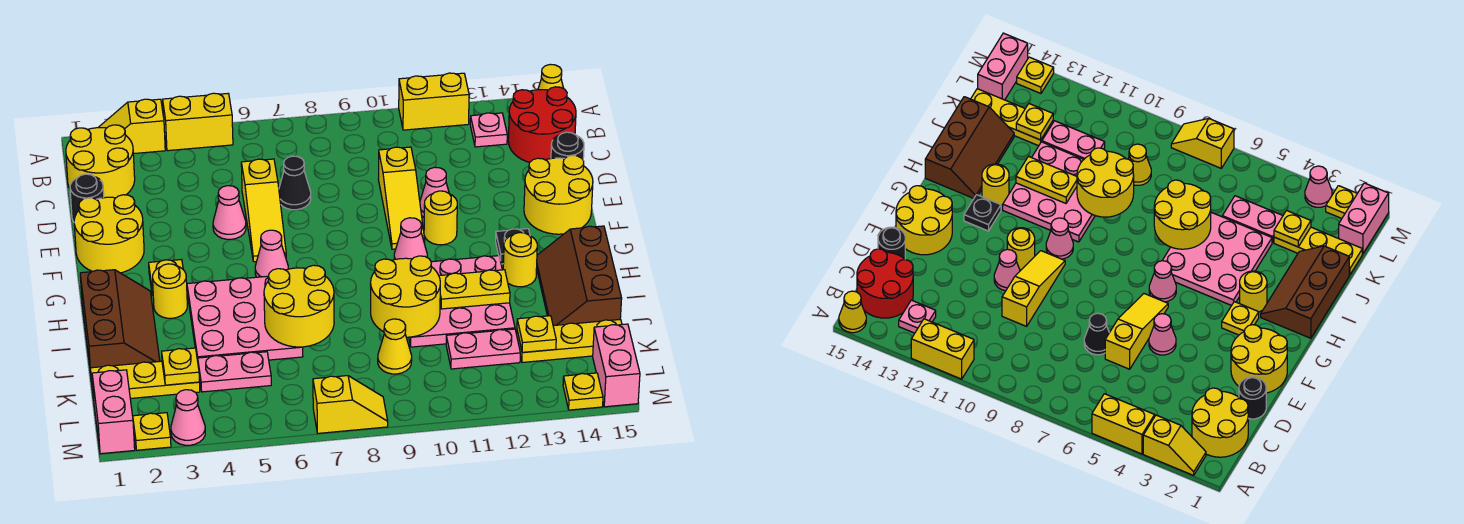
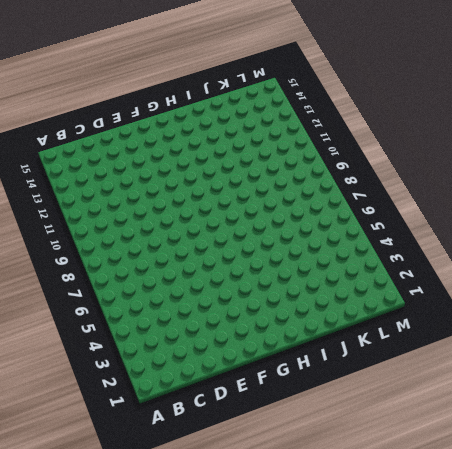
none -> yellow slope A2:A3 level 1 top 3
none -> yellow brick A4:A5 level 1
none -> yellow brick A11:A12 level 1
none -> yellow cone A15 level 1

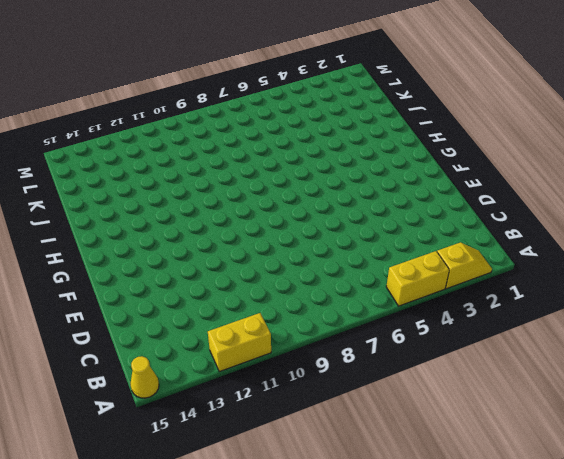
none -> yellow round brick B1:C2 level 1
none -> pink plate B13 level 1
none -> red round brick B14:C15 level 1
none -> black round brick D1 level 1

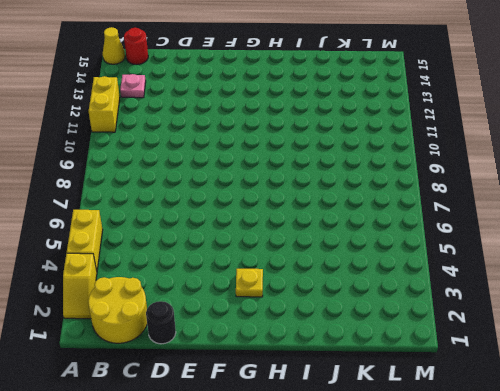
red round brick B15 level 1 -> red round brick B14:C15 level 1
none -> yellow slope D6:F6 level 1 top D
none -> black cone D7 level 1
none -> yellow slope D10:F10 level 1 top D
none -> black round brick D15 level 1

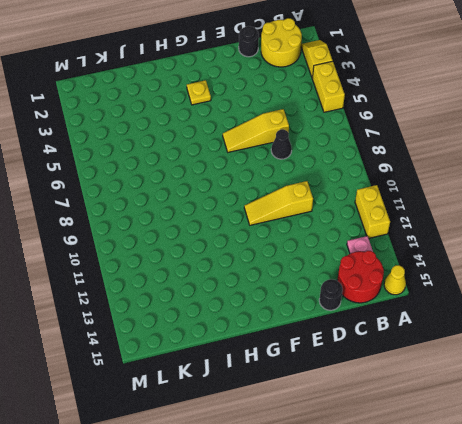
none -> yellow round brick E1:F2 level 1
none -> pink cone E5 level 1
none -> pink cone E11 level 1
none -> yellow round brick E14:F15 level 1

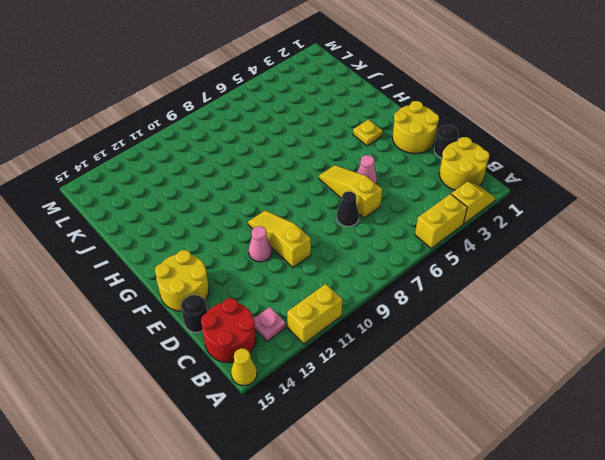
none -> yellow round brick F11 level 1
none -> pink cone G6 level 1
none -> pink cone G10 level 1
none -> black plate G13 level 1

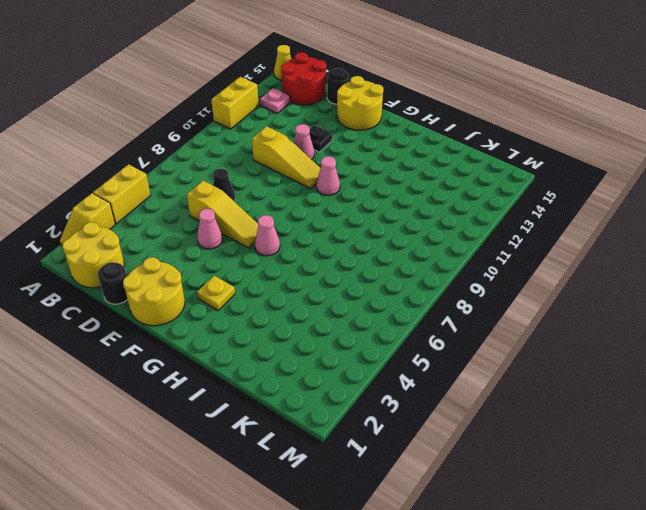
black plate E12 level 1 -> black plate G13 level 1
none -> yellow round brick F11 level 1
none -> brown slope H1:J2 level 1 top 1
none -> yellow round brick H3 level 1
none -> pink plate H4:J6 level 1

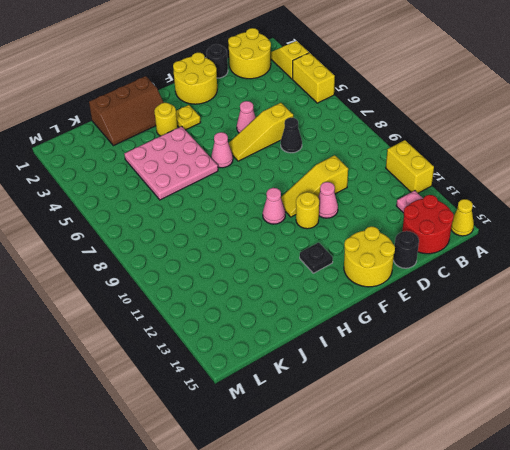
none -> pink plate H10:J12 level 1
none -> yellow round brick H13 level 1
none -> brown slope H14:J15 level 1 top 15
none -> yellow plate K1:K3 level 1

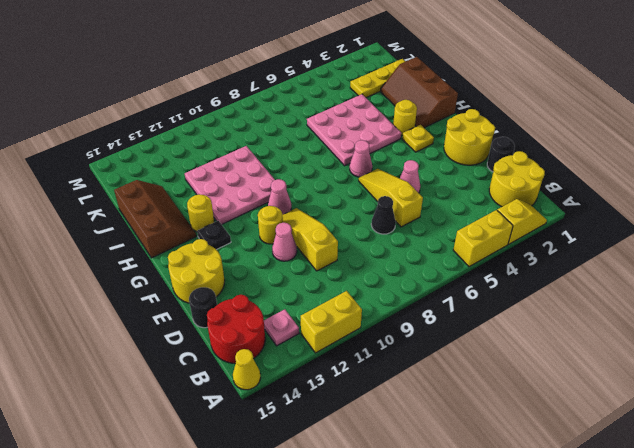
none -> pink plate K4:K5 level 1
none -> yellow cone K9 level 1
none -> pink plate K11:K12 level 1
none -> yellow plate K13:K15 level 1

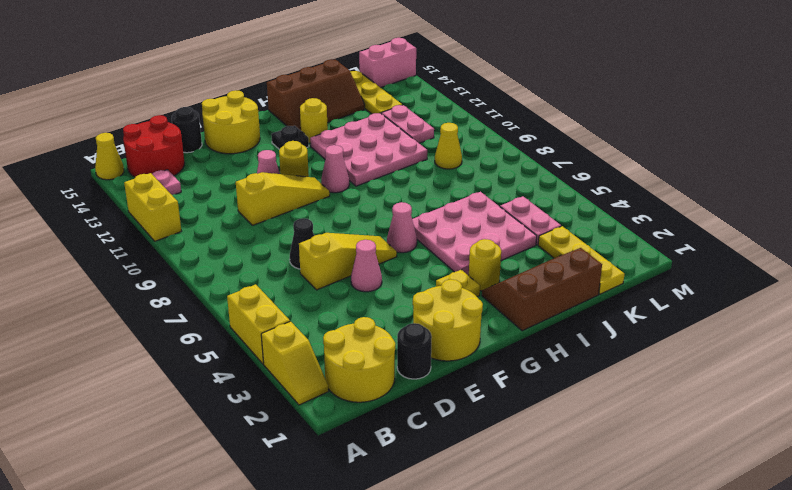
none -> pink brick L1:M1 level 1
none -> yellow plate M2 level 1
none -> pink cone M3 level 1
none -> yellow slope M7:M8 level 1 top 7

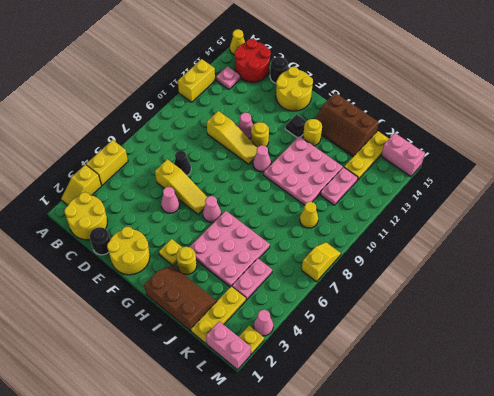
none -> yellow plate M14 level 1
none -> yellow round brick I6:J7 level 2
none -> yellow round brick I9:J10 level 2
none -> yellow plate I11:I12 level 2

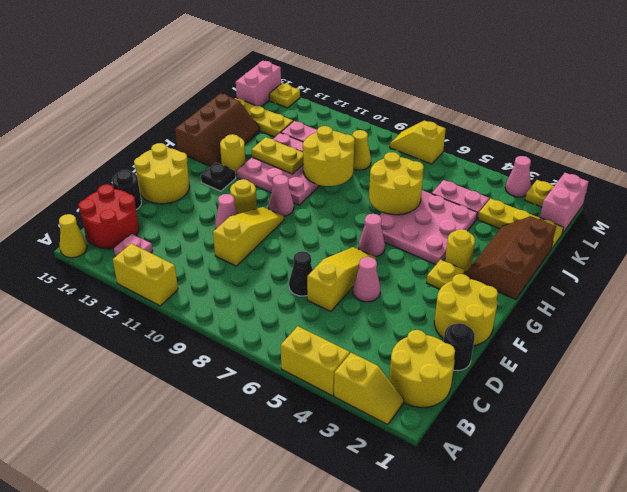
none -> yellow plate K3 level 2
none -> yellow plate K13 level 2

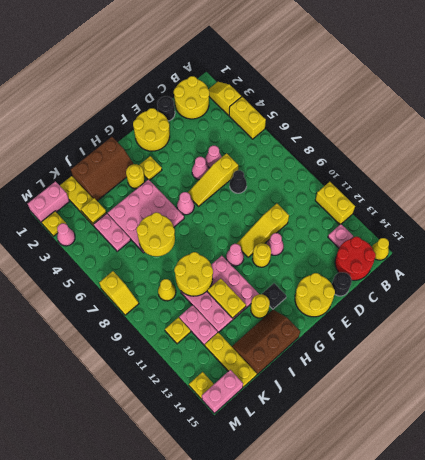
pink cone D5 level 1 -> none
yellow plate L11 level 1 -> yellow plate K13 level 2

